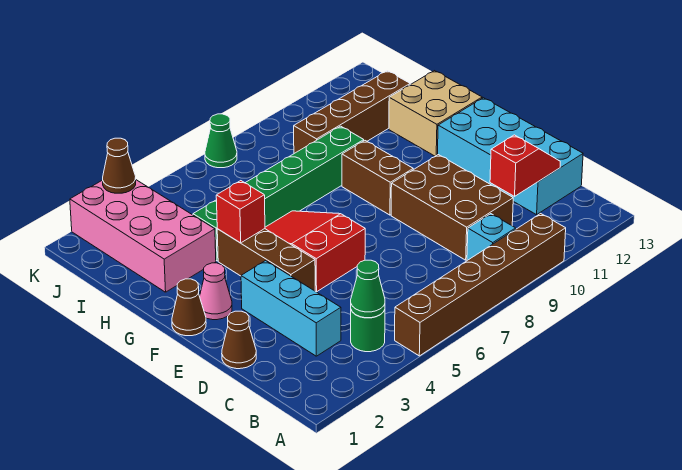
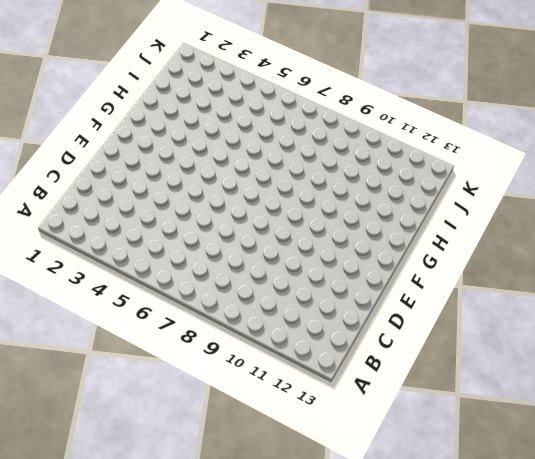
none -> brown brick A5:A10 level 1
none -> green round brick B4 level 1
none -> cyan brick B9 level 1

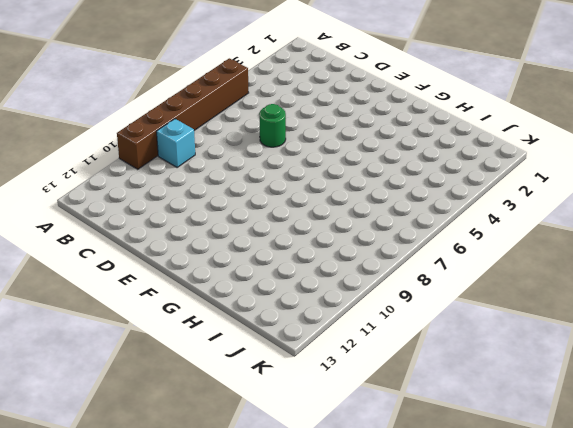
green round brick D6 level 1 -> green round brick B4 level 1
none -> cyan brick C3:E3 level 1
none -> brown brick C9:E10 level 1
none -> cyan brick C12:F13 level 1

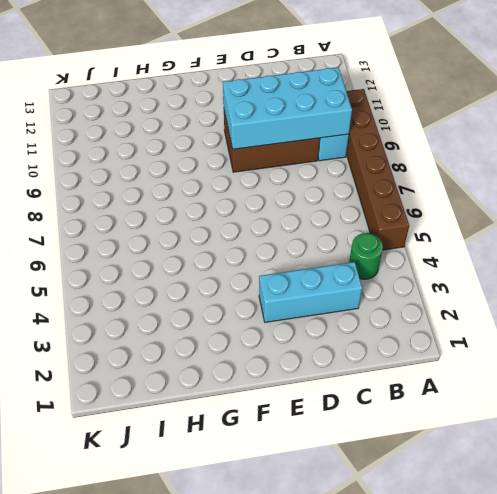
cyan brick B9:E10 level 2 -> cyan brick C12:F13 level 1
none -> brown cone D1 level 1
none -> brown brick E4:G4 level 1
none -> red slope E5:G6 level 1 top E

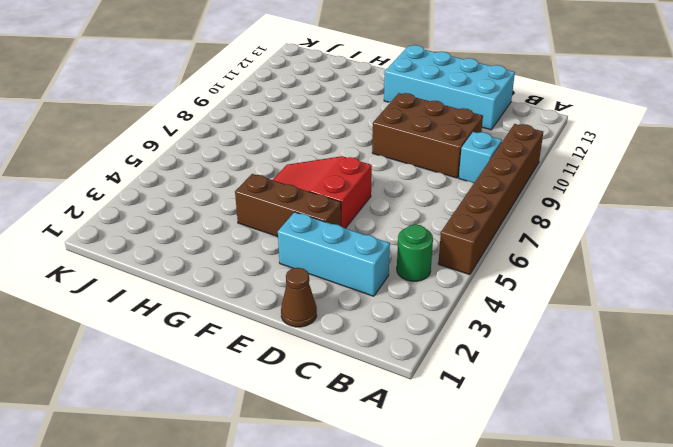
none -> brown cone F1 level 1
none -> pink cone F2 level 1
none -> brown brick F9:G9 level 1

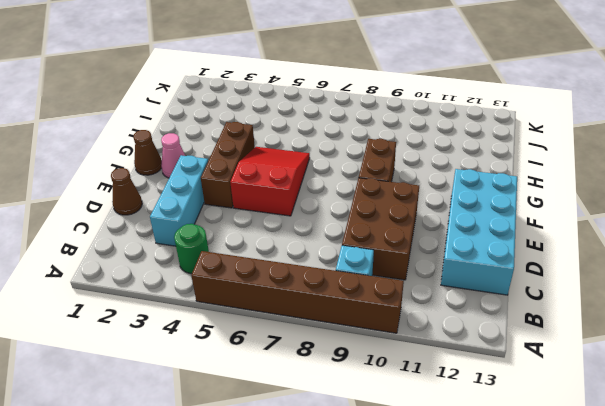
none -> tan brick G12:H13 level 1
none -> pink brick H2:K3 level 1
none -> green brick H4:H9 level 1

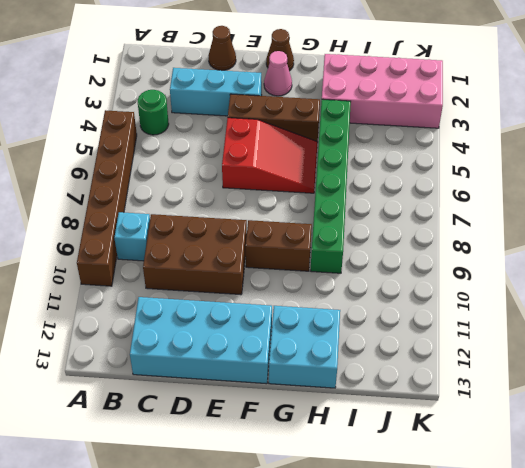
cyan brick G12:H13 level 1 -> tan brick G12:H13 level 1
none -> brown brick I9:I12 level 1
none -> green cone K7 level 1
none -> green cone B4 level 2

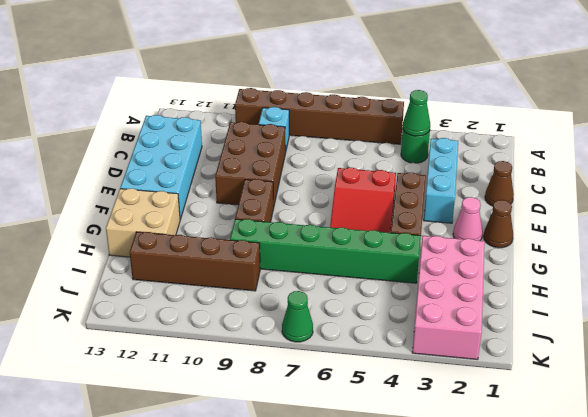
none -> red slope C11:C12 level 2 top 11
none -> red brick G4 level 2
none -> brown cone K3 level 2

